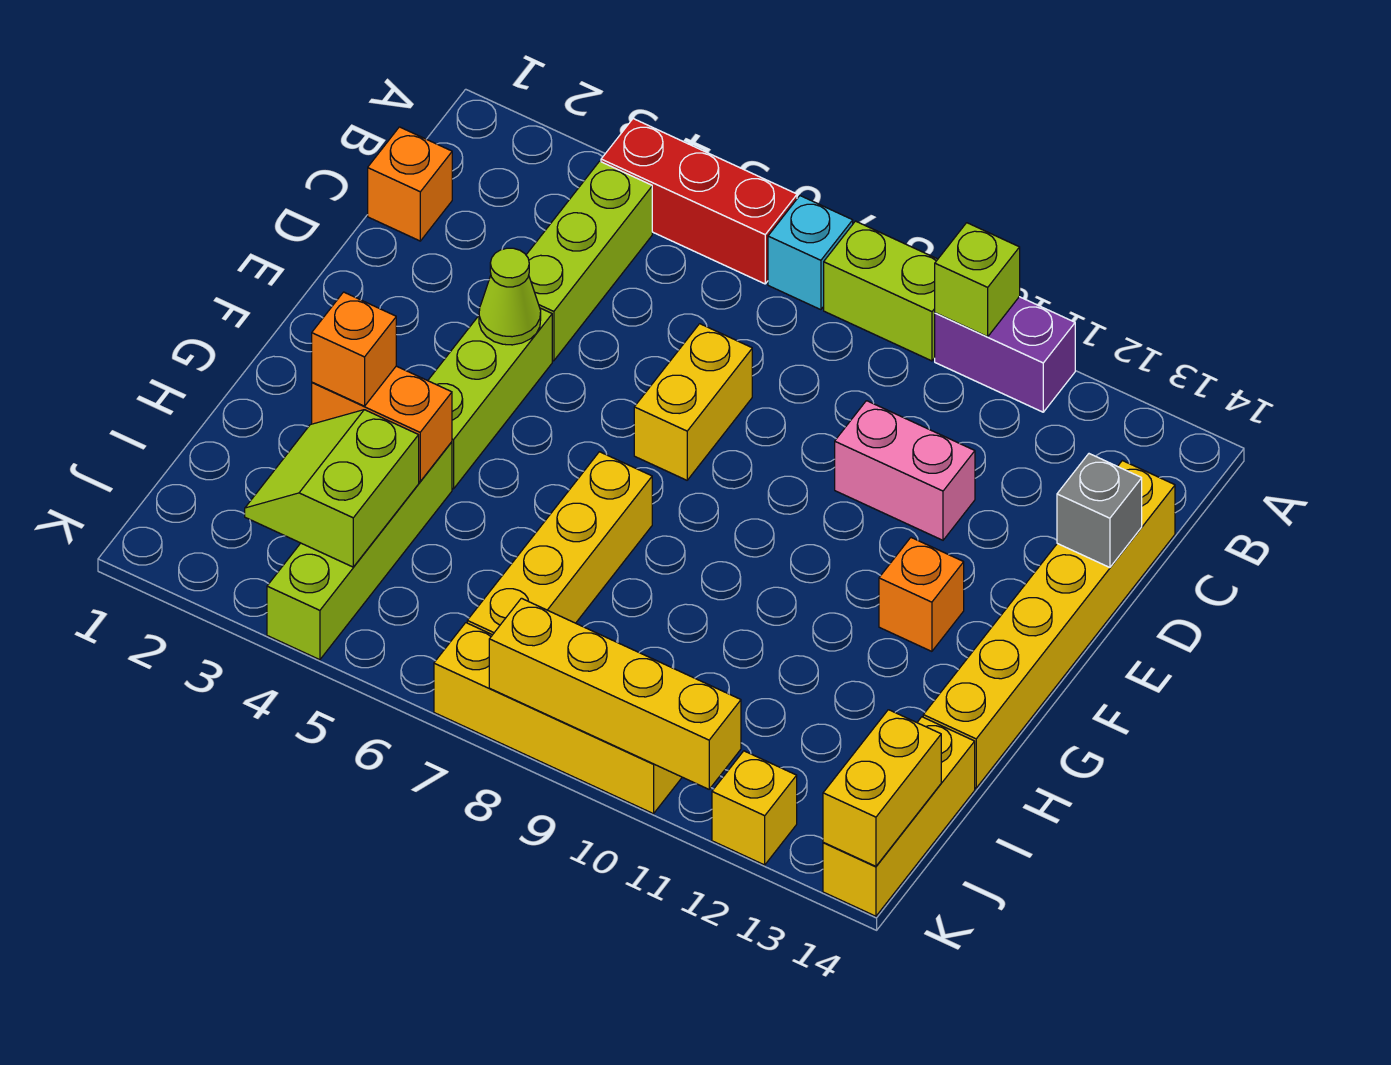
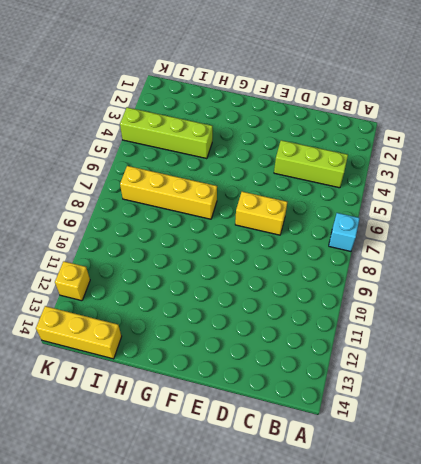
none -> red brick A4:A6 level 1
none -> lime brick A8:A9 level 1
none -> purple brick A10:A11 level 1

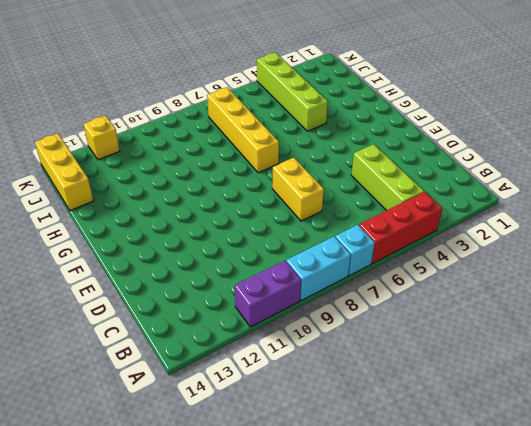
cyan brick A8:A9 level 1 -> lime brick A8:A9 level 1
none -> orange brick C1 level 1
none -> yellow brick C14:H14 level 1
none -> pink brick D10:D11 level 1

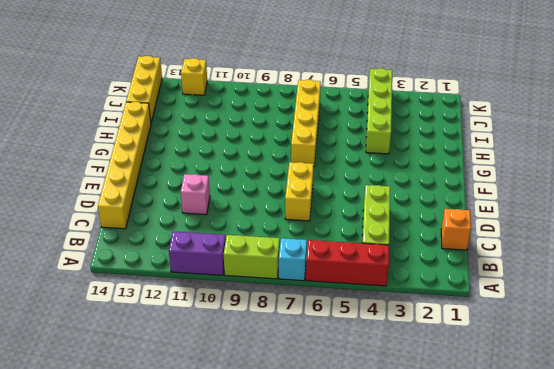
pink brick D11 level 1 -> pink brick D10:D11 level 1
none -> lime brick E4:G4 level 1
none -> orange brick F12 level 1
none -> yellow brick K7:K10 level 1

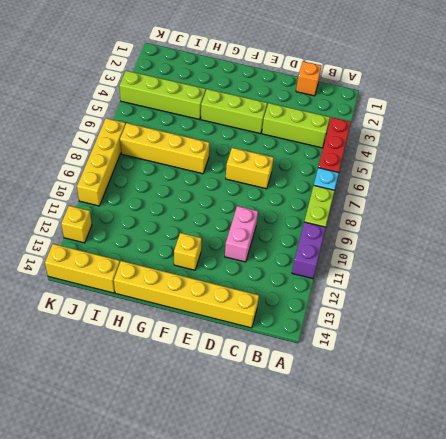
yellow brick F12 level 1 -> orange brick F12 level 1
none -> lime brick A10 level 2
none -> grey brick D14 level 2
none -> lime cone E4 level 2

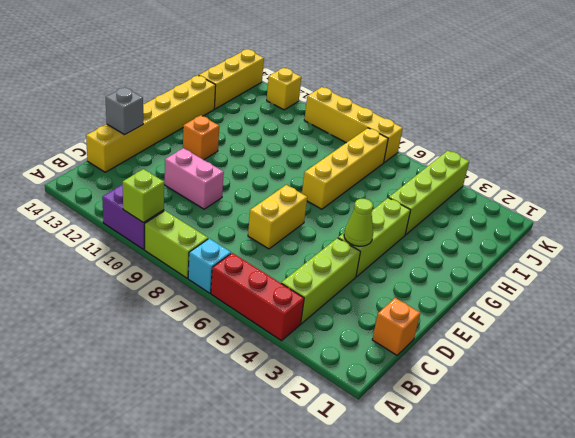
none -> orange brick H3:H4 level 2
none -> lime slope I3:J4 level 2 top 4
none -> yellow brick J14:K14 level 2

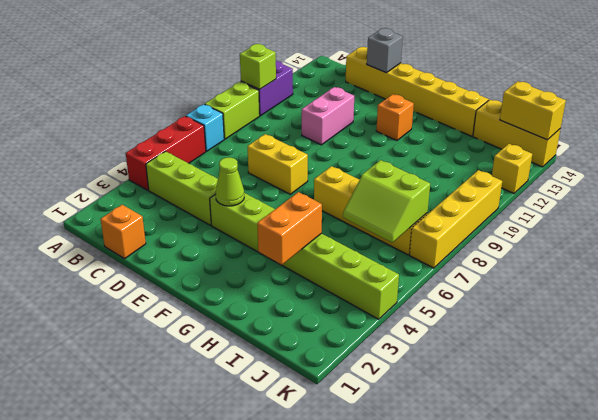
lime slope I6:J7 level 2 top 7 -> lime slope I3:J4 level 2 top 4
none -> yellow brick K8:K11 level 2
none -> orange brick H3 level 3

